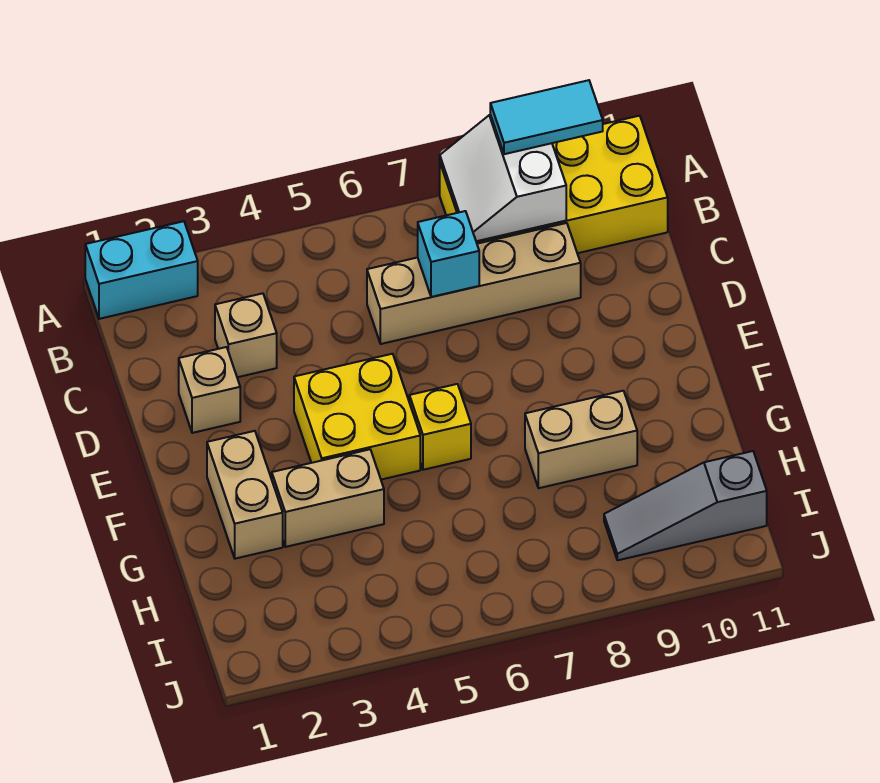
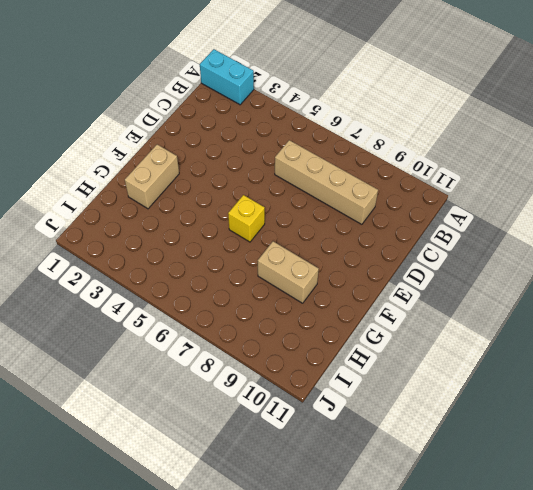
none -> yellow brick A8:B11 level 1
none -> tan brick C3 level 1
none -> tan brick D2 level 1

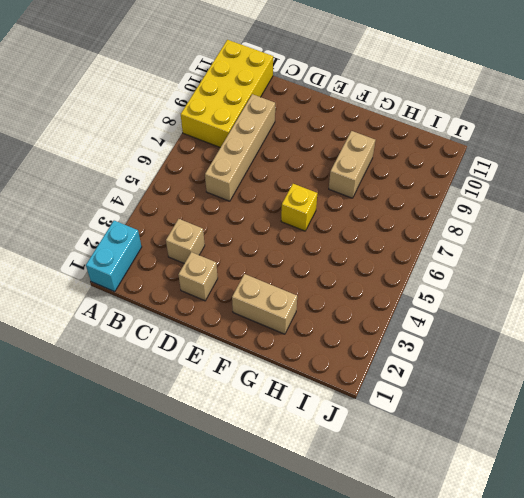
none -> yellow brick E4:F5 level 1
none -> tan brick G3:G4 level 1
none -> grey slope I9:I11 level 1 top 11

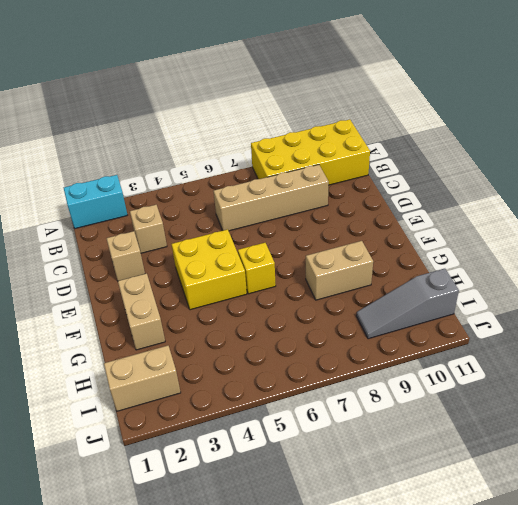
tan brick I1:I2 level 1 -> tan brick G3:G4 level 1
none -> white slope A8:B9 level 2 top 9
none -> cyan brick C7 level 2
none -> cyan tile A9:A10 level 3

